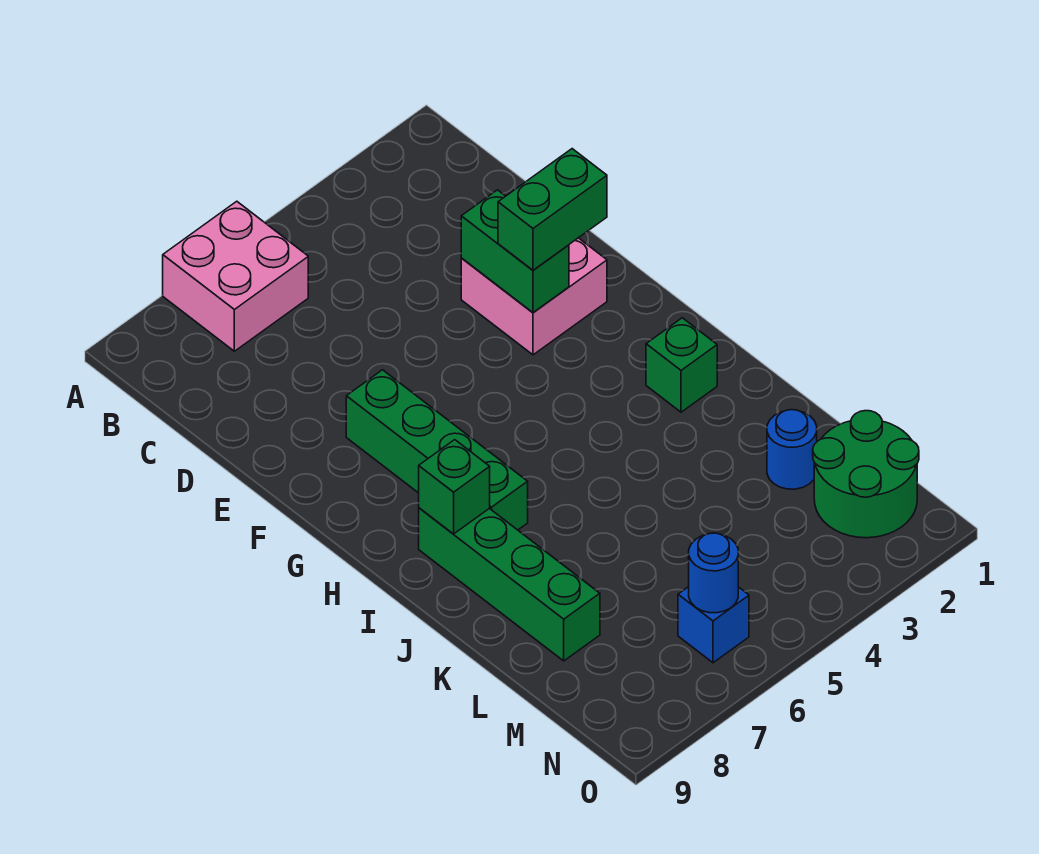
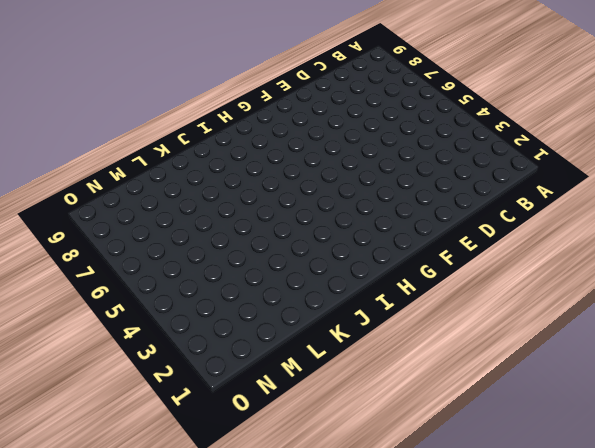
none -> pink brick A6:B7 level 1
none -> pink brick E2:F3 level 1
none -> green brick F7:I7 level 1

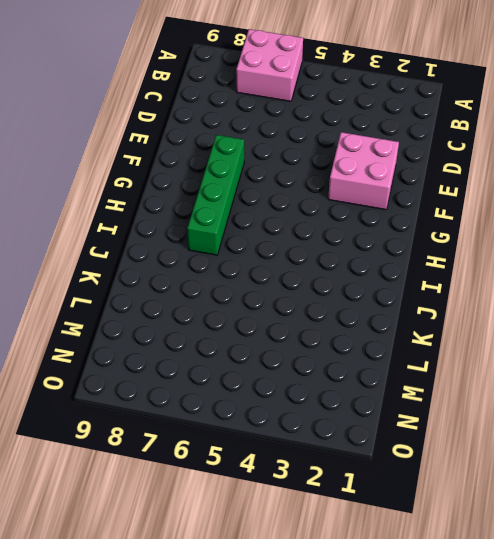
none -> green brick I2 level 1
none -> green brick I8:L8 level 1
none -> blue round brick L2 level 1

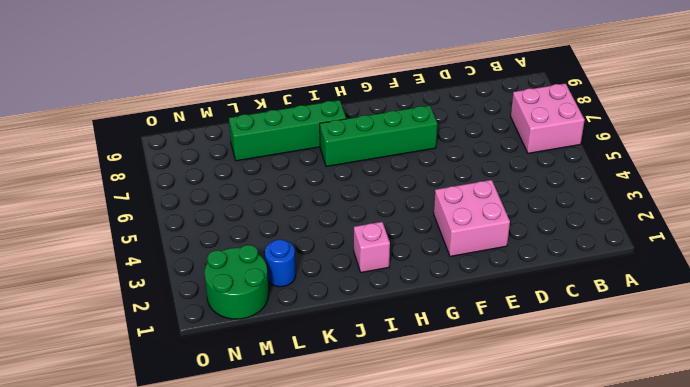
pink brick I2 level 1 -> green brick I2 level 1
none -> blue brick N6 level 1
none -> green brick E3:F3 level 2
none -> green brick I8 level 2

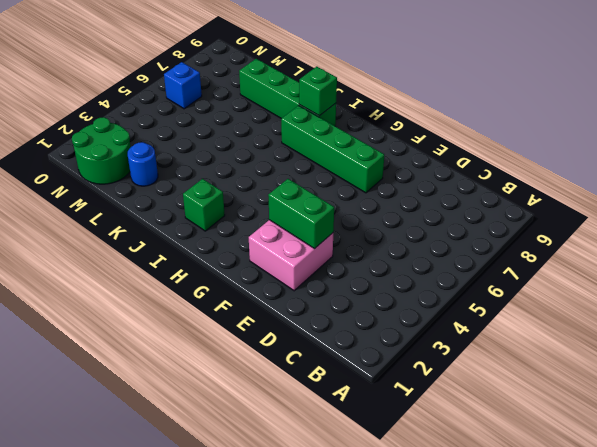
none -> pink brick A6:B7 level 1
none -> blue round brick N6 level 2
none -> green brick F2:F3 level 3

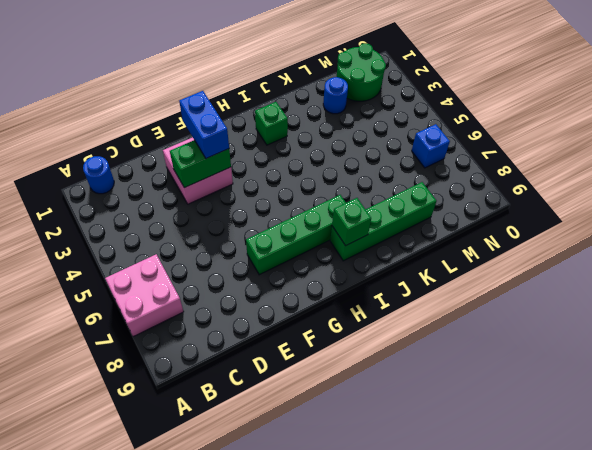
blue round brick B1 level 1 -> blue round brick N6 level 2
blue brick F2:F3 level 3 -> green brick F2:F3 level 3

